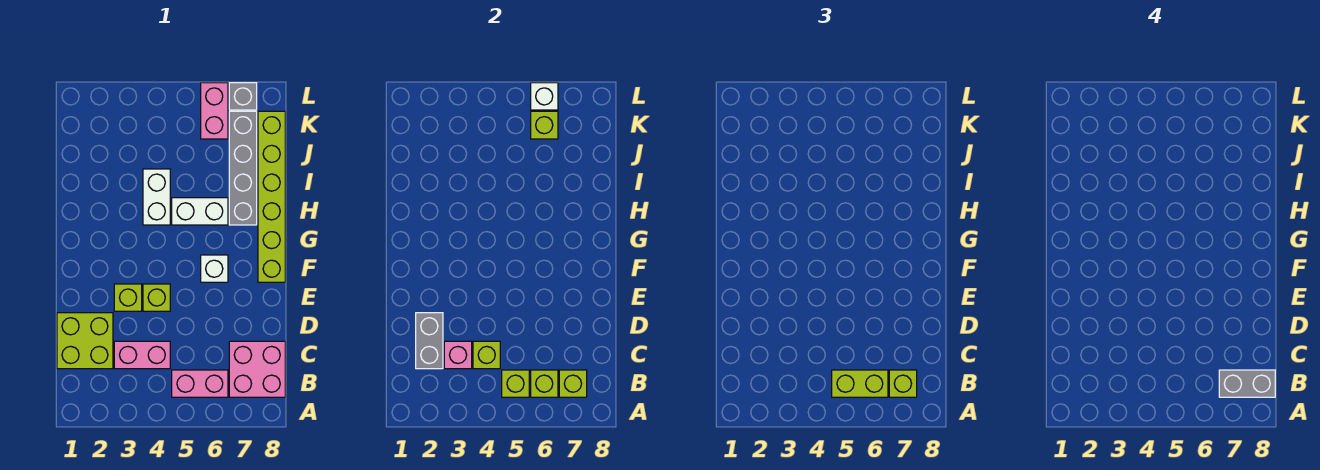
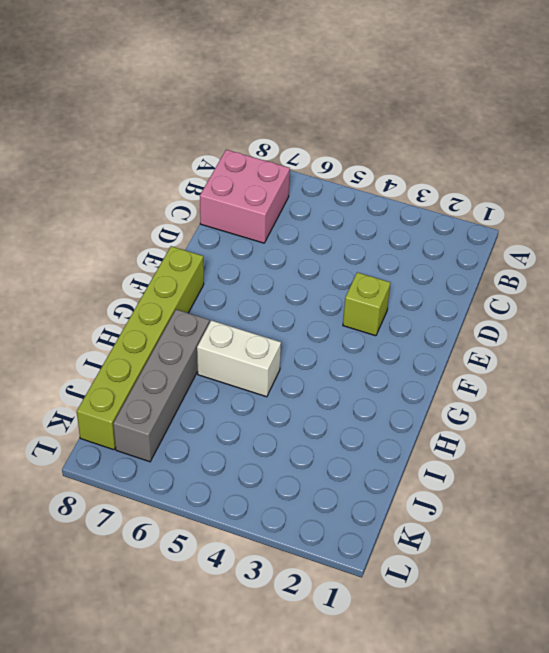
none -> pink brick B5:B6 level 1
none -> lime brick C1:D2 level 1
none -> pink brick C3:C4 level 1

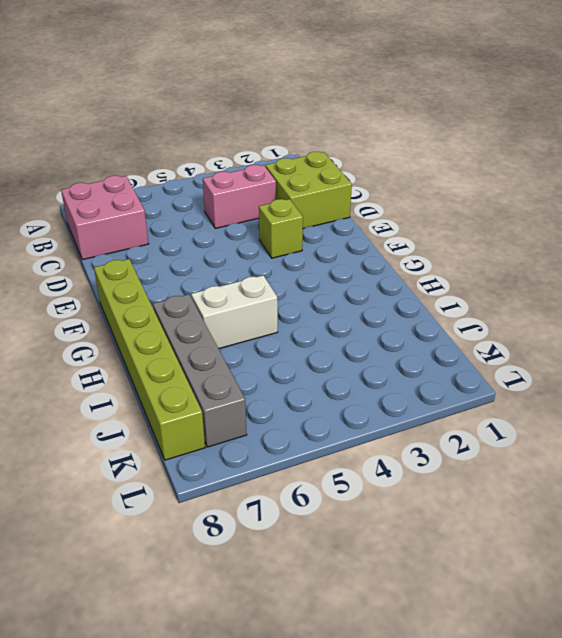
none -> pink brick B5:B6 level 1
none -> lime brick E4 level 1
none -> white brick F6 level 1

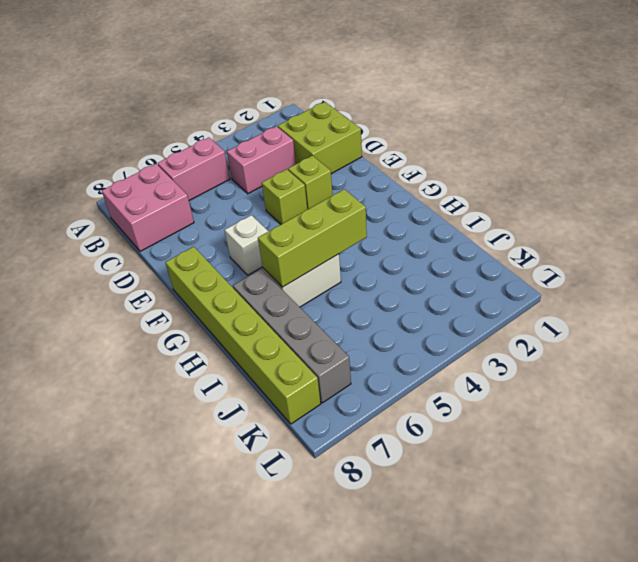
lime brick H4:H6 level 2 -> none
none -> white brick H4:I4 level 1
none -> pink brick K6:L6 level 1
none -> grey brick L7 level 1

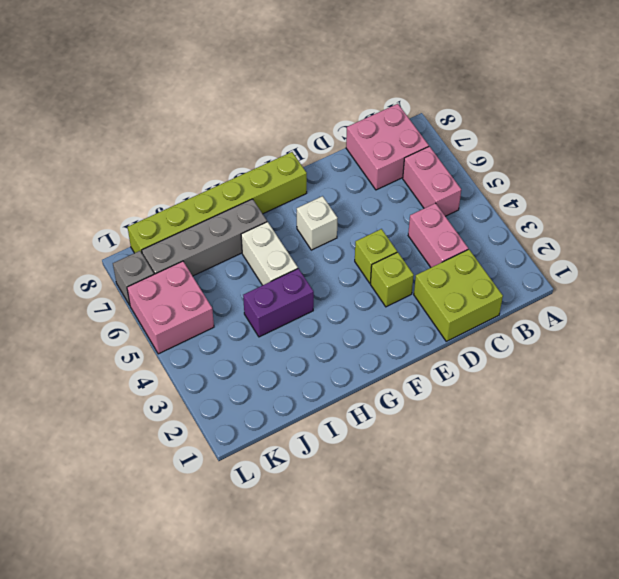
purple brick H4:I4 level 1 -> white brick H4:I4 level 1
pink brick K5:L6 level 1 -> pink brick K6:L6 level 1
none -> lime brick B5 level 2
none -> lime brick B6 level 2
none -> lime brick B7 level 2

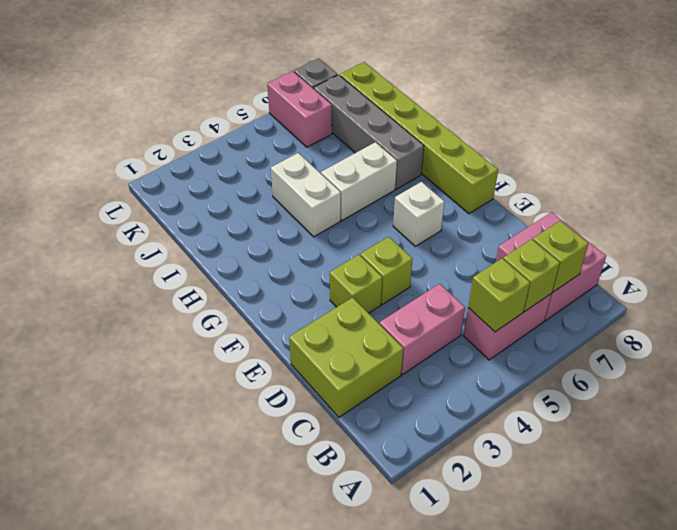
none -> grey brick C2:D2 level 2
none -> pink brick C3 level 2
none -> lime brick C4 level 2

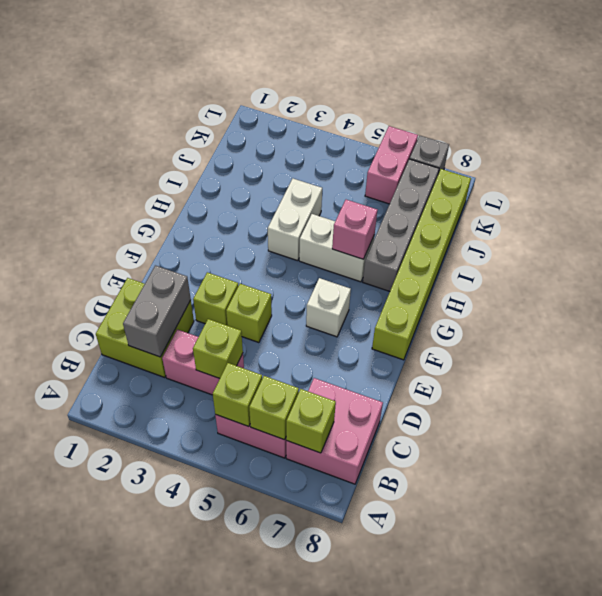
pink brick H6 level 2 -> pink brick C3 level 2
none -> lime brick K6 level 2
none -> white brick L6 level 2
none -> lime brick B5:B6 level 3

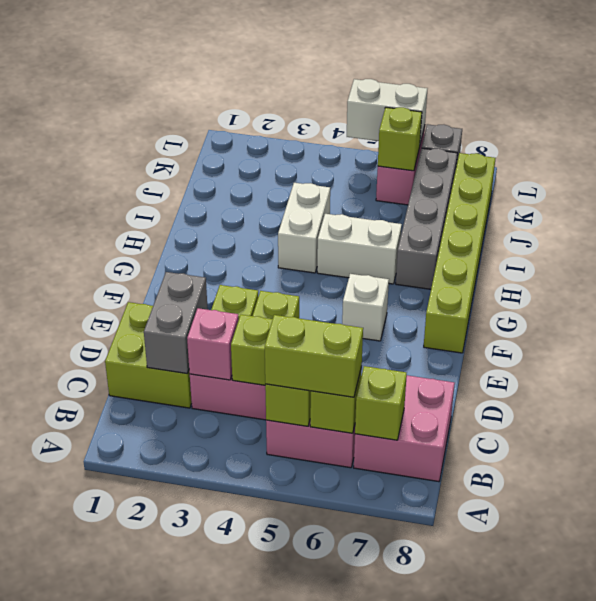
white brick L5:L6 level 2 -> white brick L6 level 2
none -> lime brick B7 level 3
none -> grey brick B7:B8 level 4

